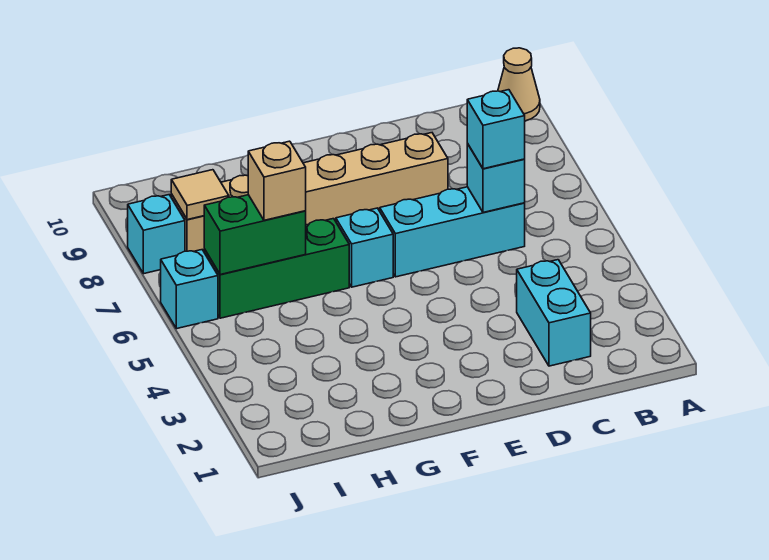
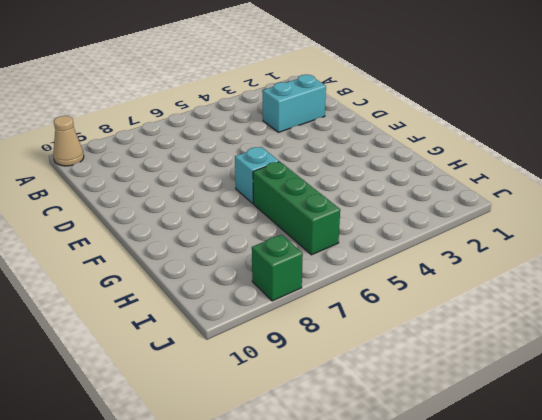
green brick J8 level 1 -> cyan brick J8 level 1
none -> cyan brick C6:E6 level 1
none -> tan brick D8:I8 level 1
none -> cyan brick J6 level 1

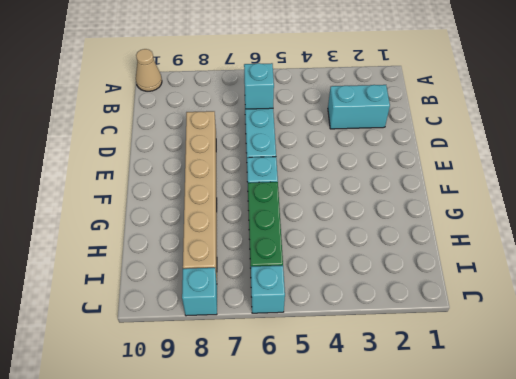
none -> green brick H6:I6 level 2
none -> tan tile I8 level 2
none -> cyan brick C6 level 3

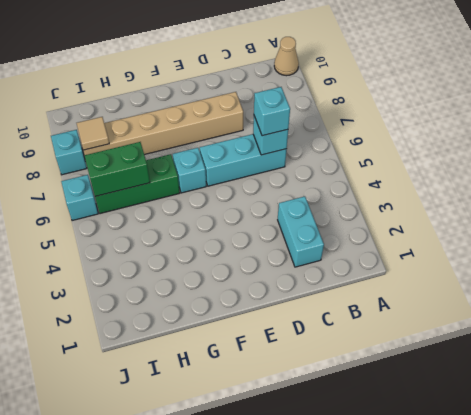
none -> tan brick H6 level 3

